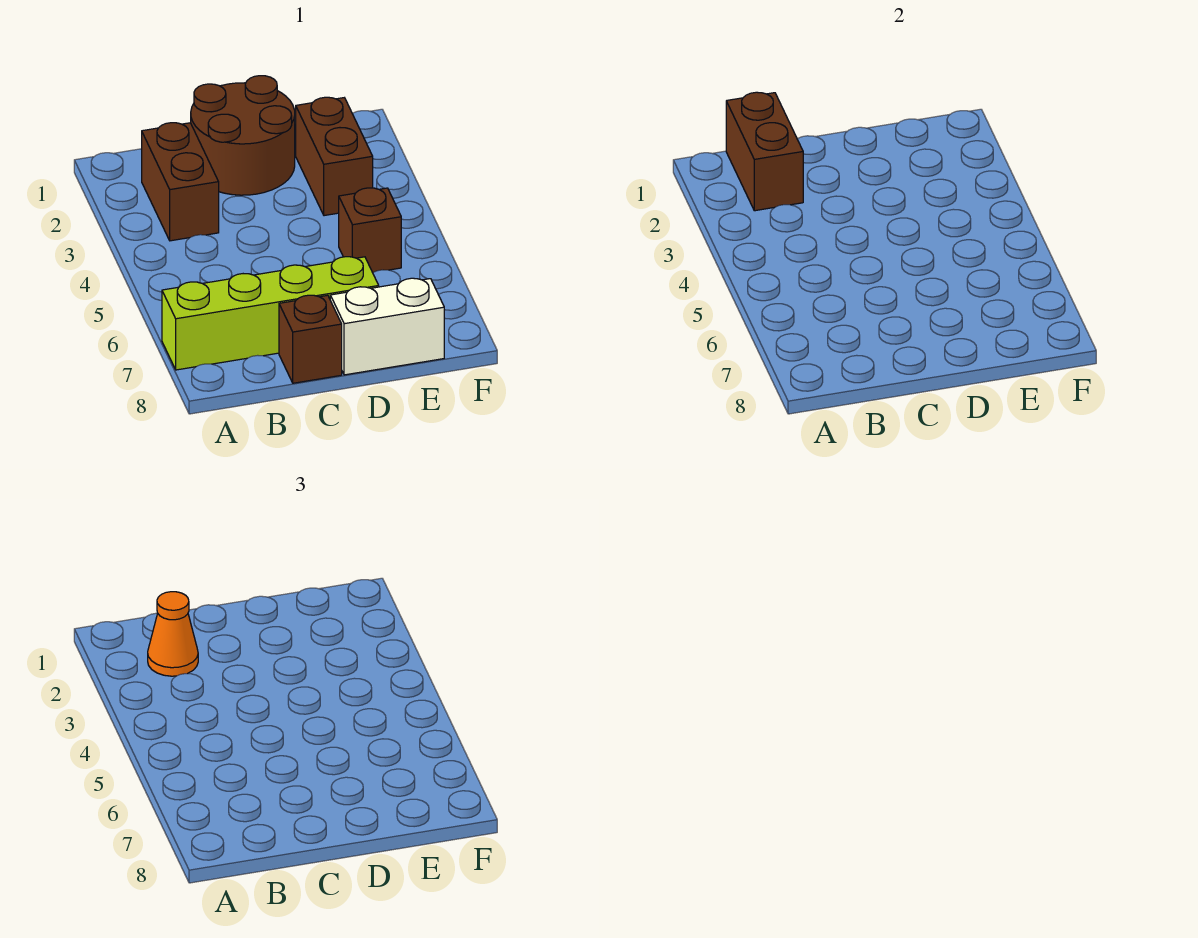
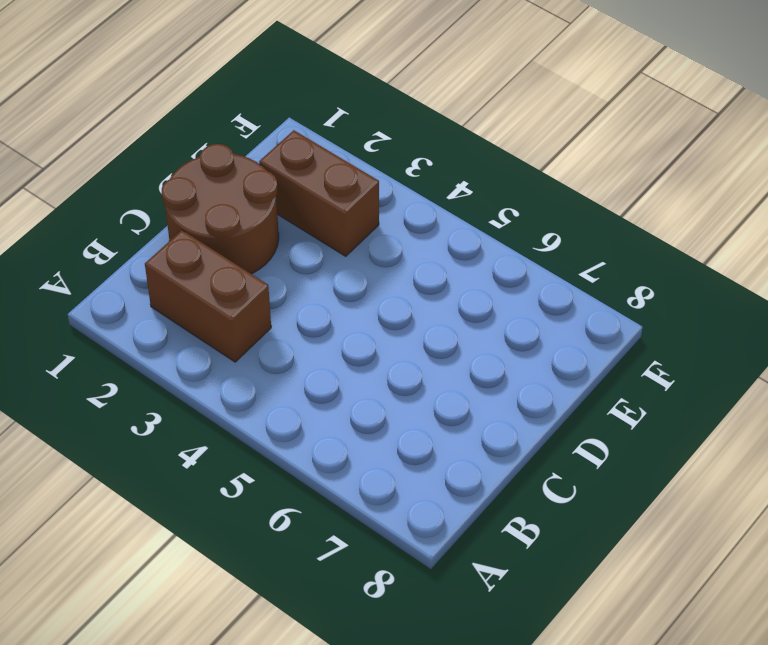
none -> lime brick A7:D7 level 1
none -> brown brick C8 level 1

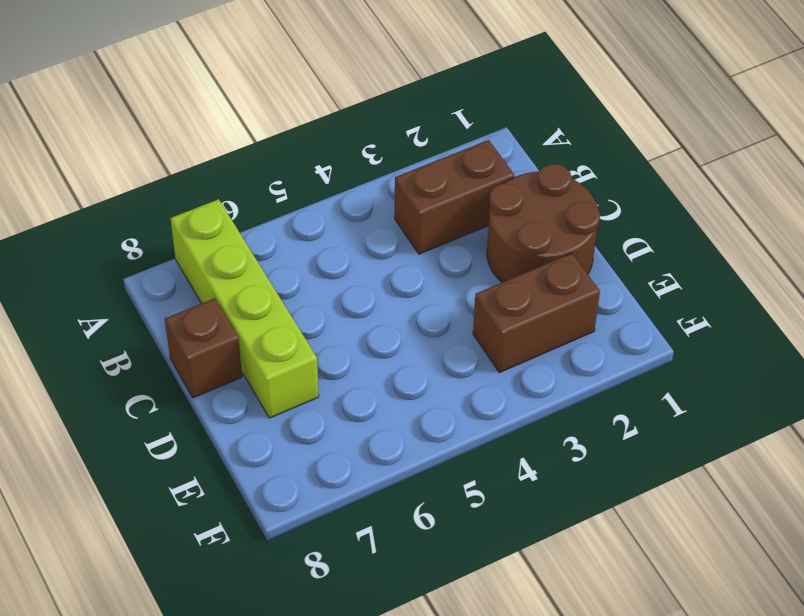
none -> white brick D8:E8 level 1
none -> brown brick E5 level 1

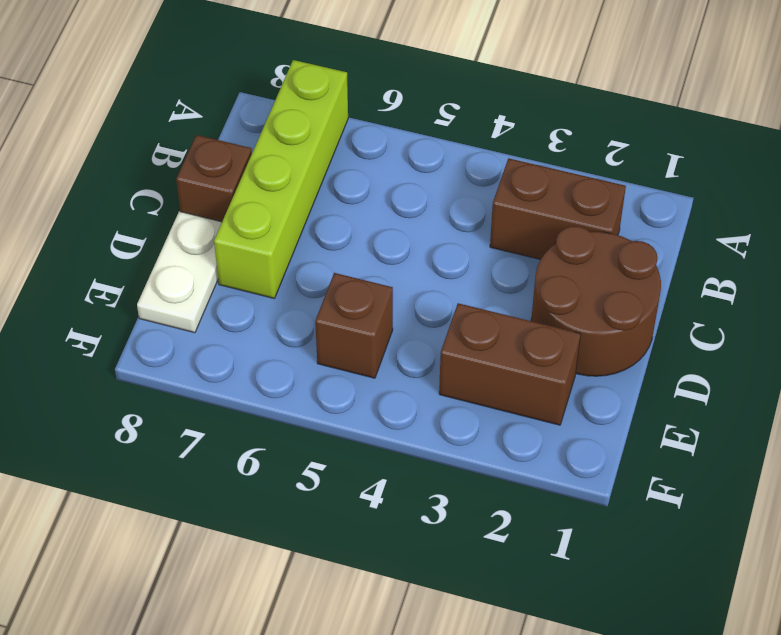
white plate D8:E8 level 1 -> white brick D8:E8 level 1
none -> brown brick B1:B2 level 2
none -> orange cone B2 level 3

